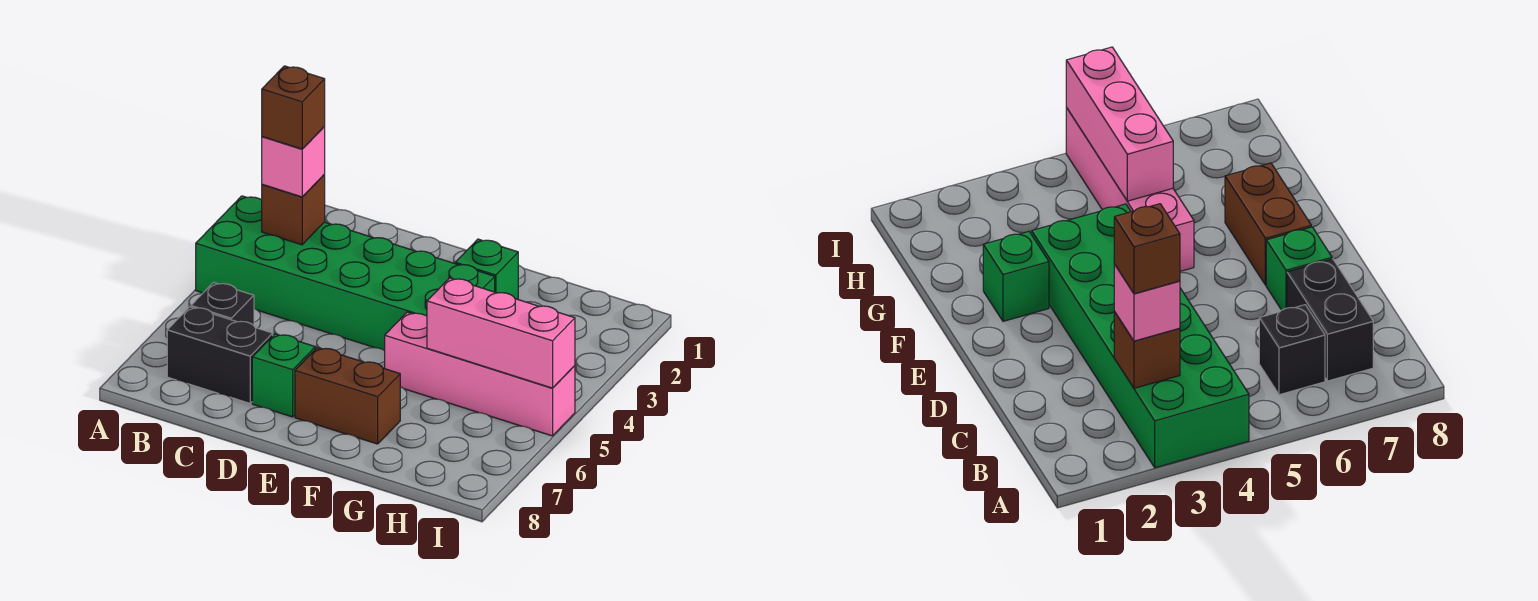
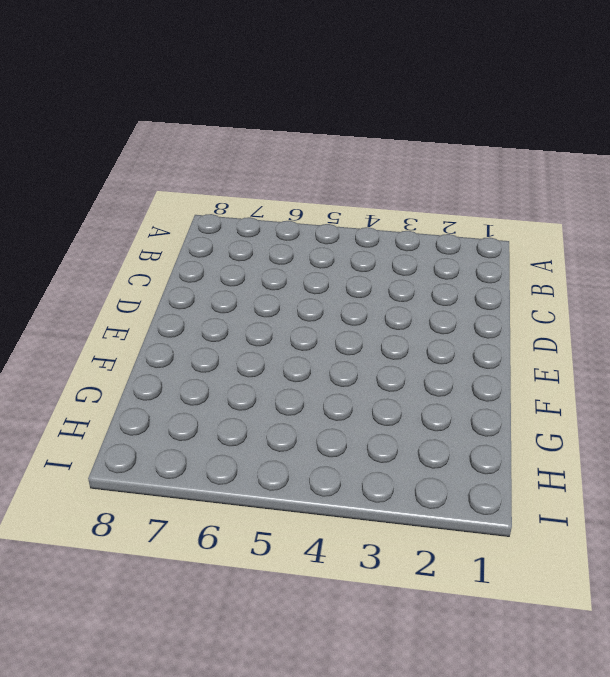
none -> green brick A3:F4 level 1
none -> black brick B6 level 1

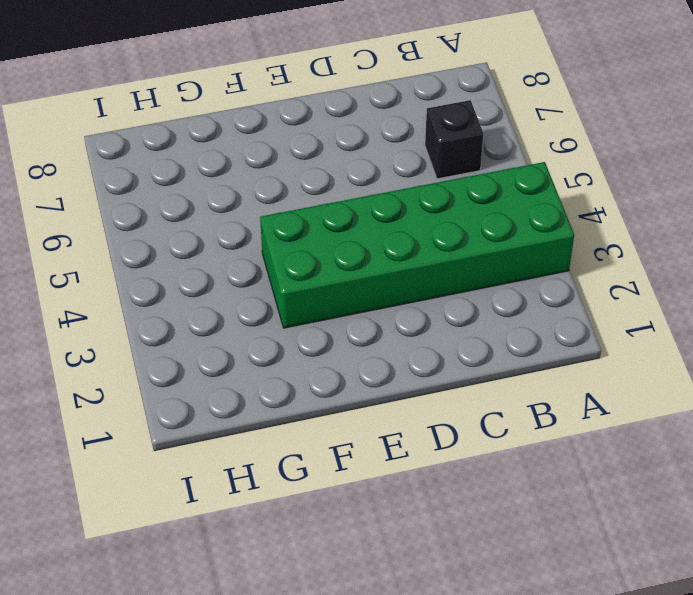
none -> black brick B7:C7 level 1
none -> green brick D7 level 1

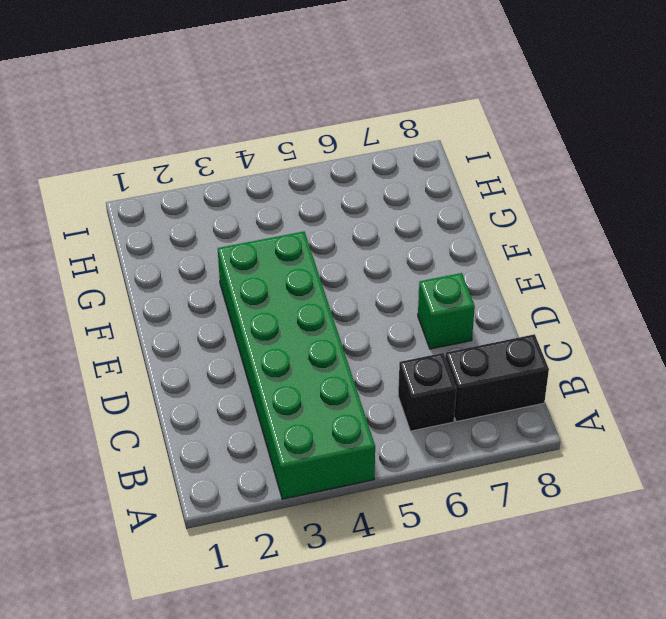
black brick B7:B8 level 1 -> black brick B7:C7 level 1
none -> brown brick E7:F7 level 1
none -> green brick F2 level 1

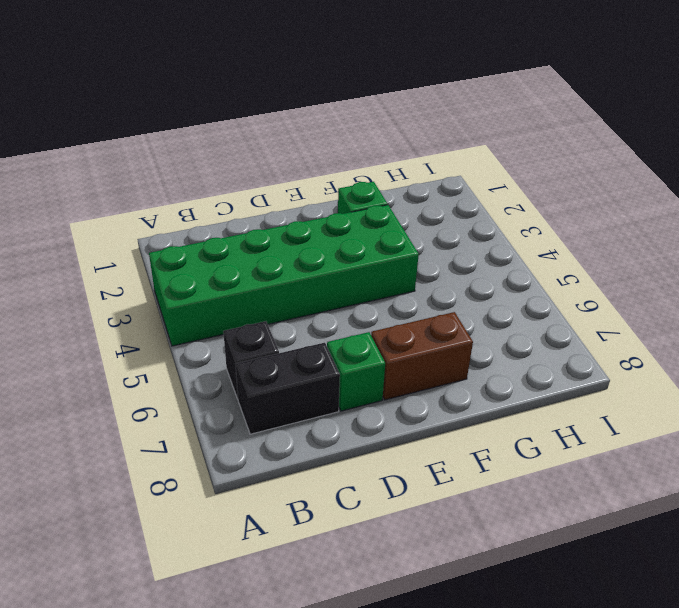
none -> pink brick F5:I5 level 1
none -> brown brick B3 level 2

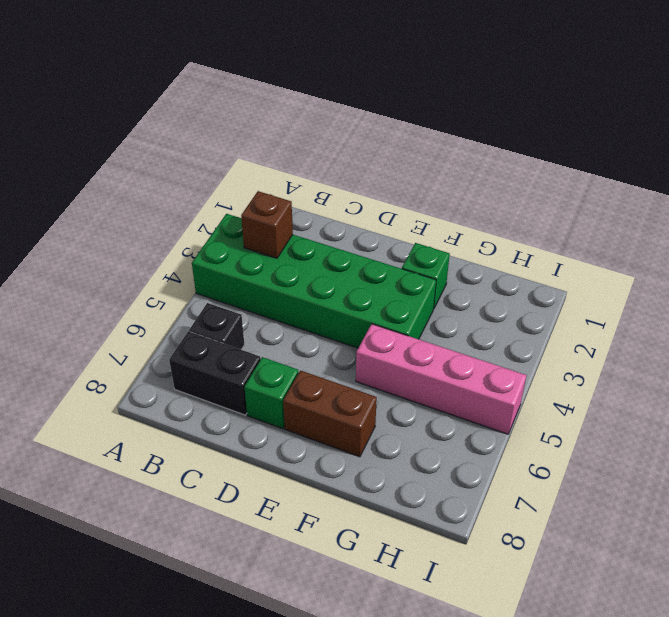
none -> pink brick G5:I5 level 2
none -> pink brick B3 level 3

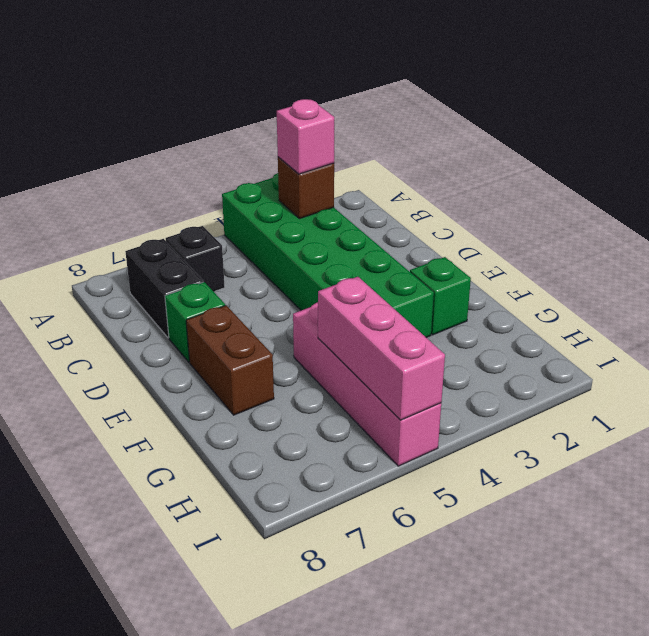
none -> brown brick B3 level 4

